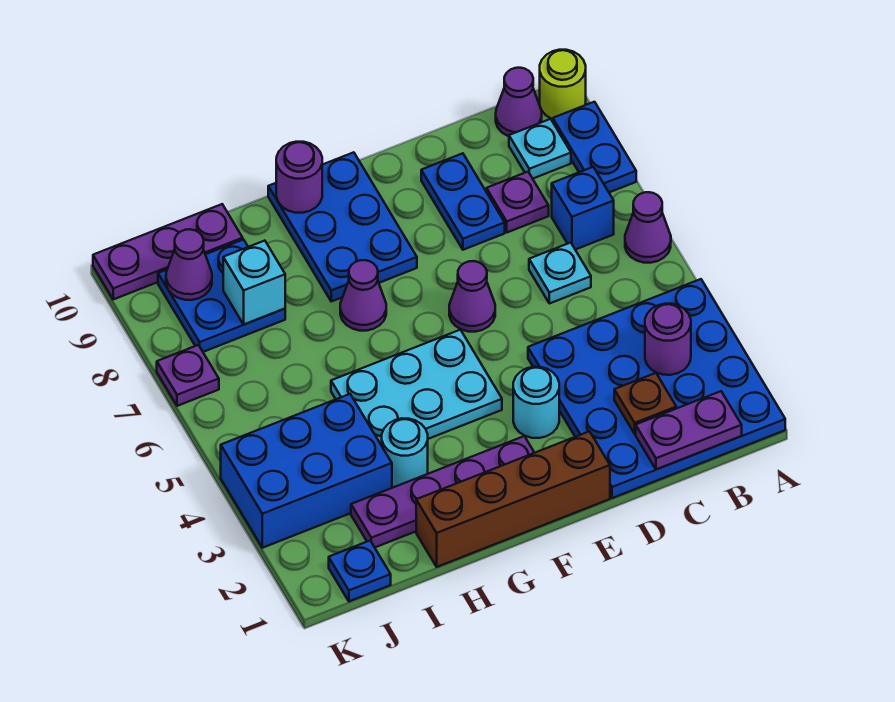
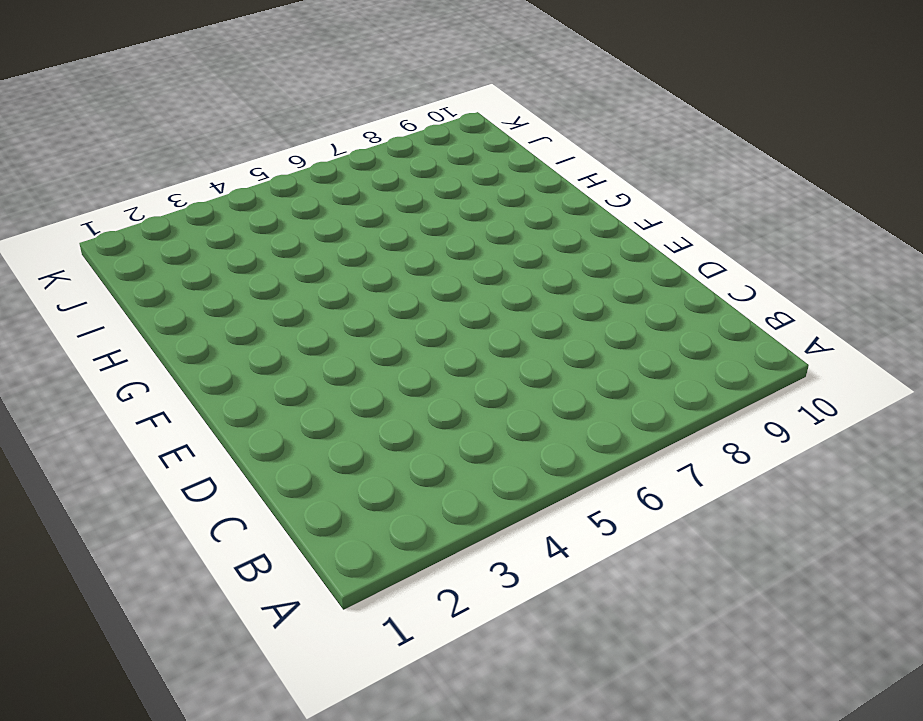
none -> blue plate A1:D4 level 1
none -> purple cone A6 level 1
none -> blue plate A8:A9 level 1

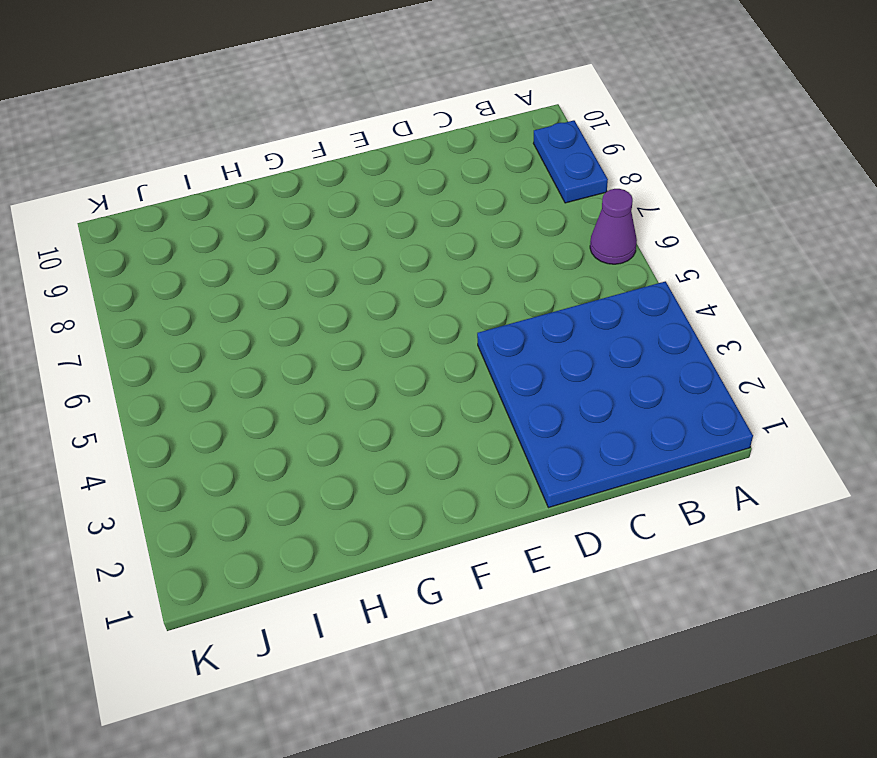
none -> lime round brick A10 level 1
none -> blue brick B7 level 1
none -> cyan plate B9 level 1

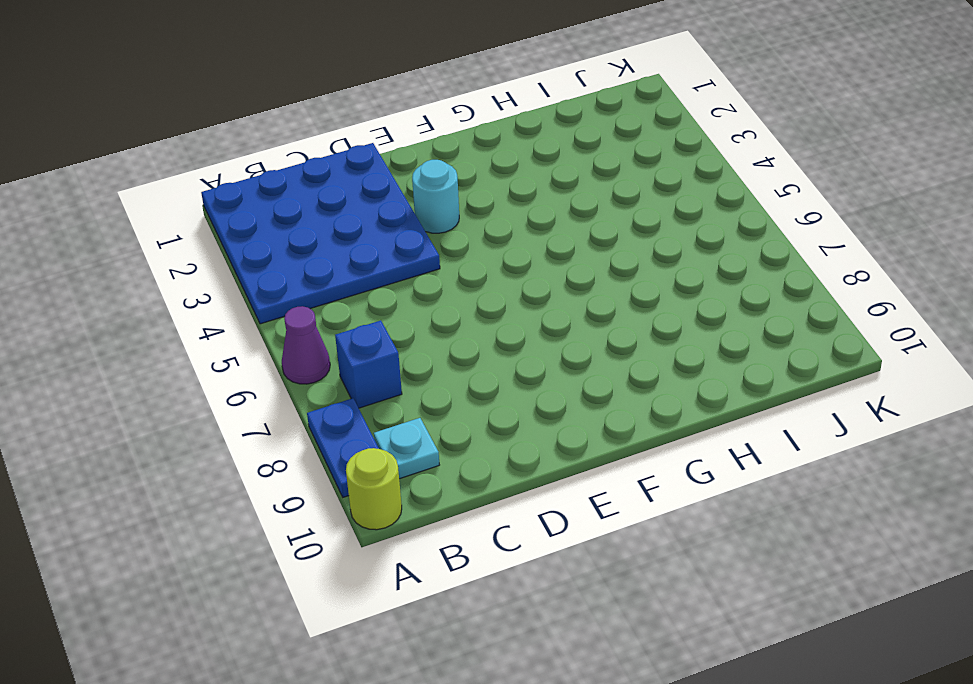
none -> purple cone B10 level 1
none -> cyan plate C6 level 1
none -> purple plate C8 level 1

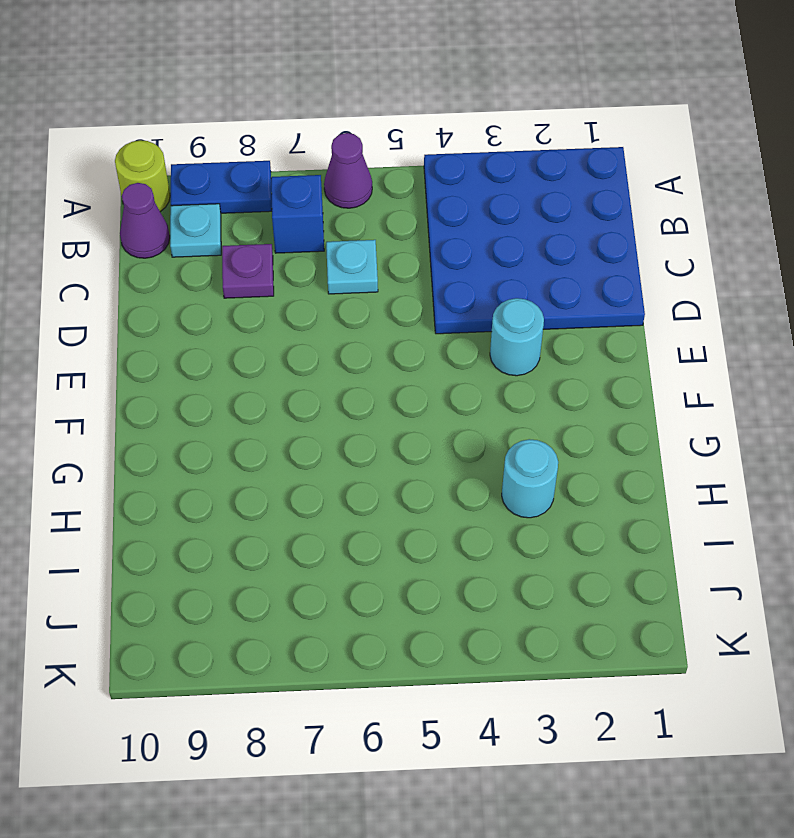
none -> blue plate D8:D9 level 1
none -> brown brick E1:H1 level 1
none -> purple cone E6 level 1

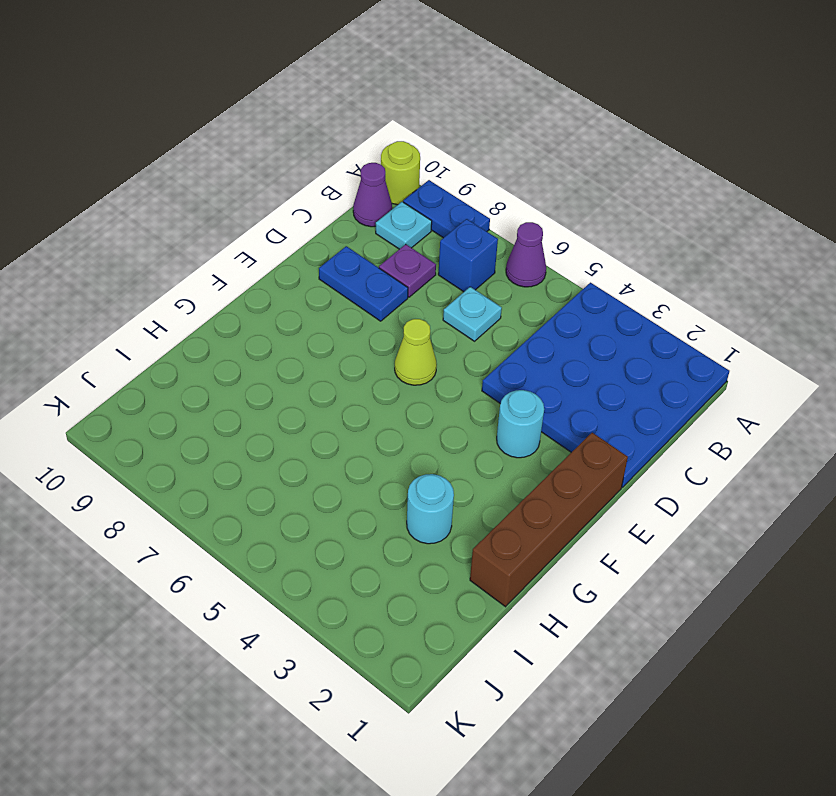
lime cone E6 level 1 -> purple cone E6 level 1
none -> purple plate F2:I2 level 1
none -> cyan plate F4:H5 level 1
none -> blue plate F8:G10 level 1

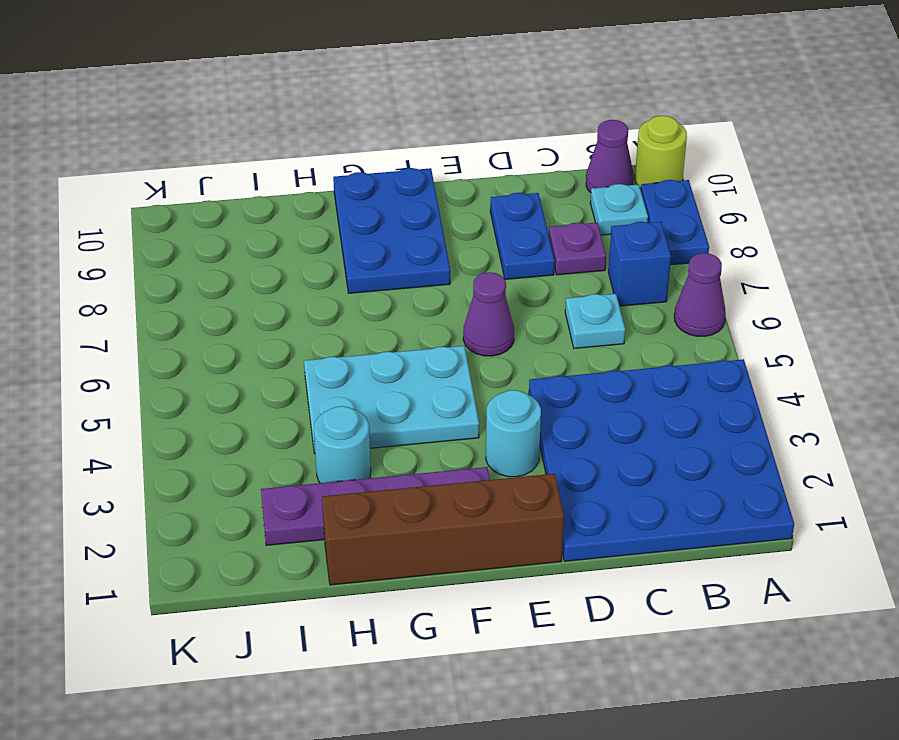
none -> purple cone G7 level 1
none -> blue brick I3:K4 level 1
none -> blue plate I8:J9 level 1

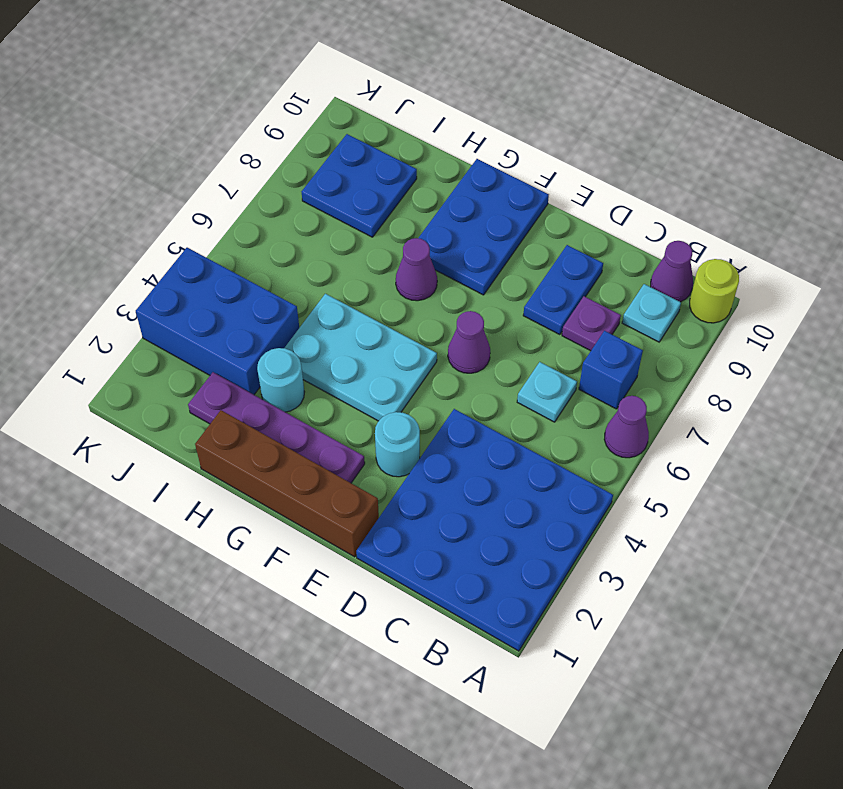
none -> blue plate A8:A9 level 1
none -> purple plate I10:K10 level 1
none -> blue plate J1 level 1

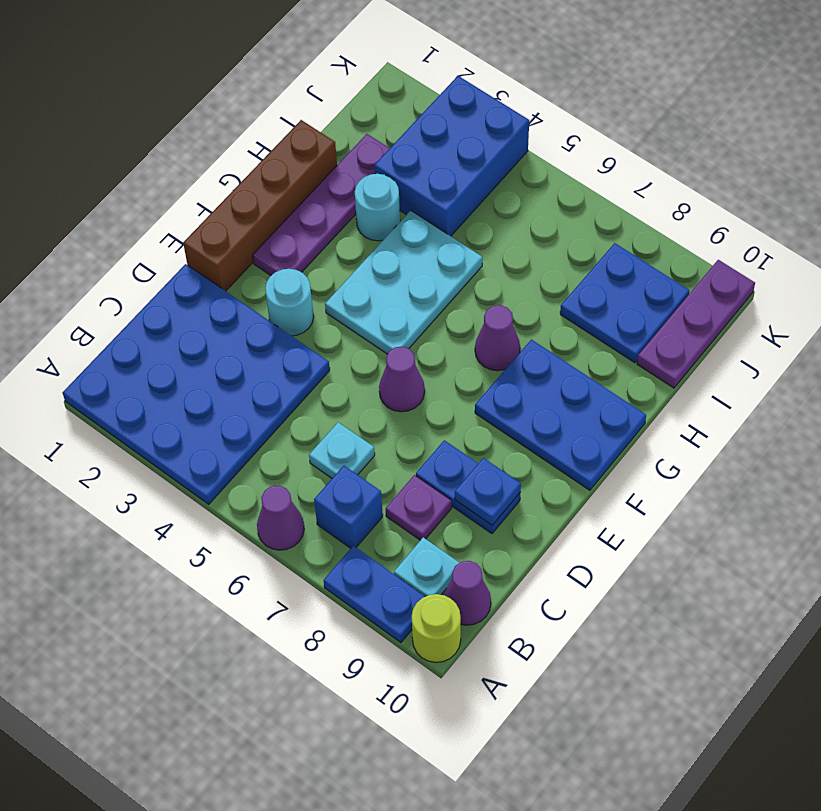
blue plate D9 level 2 -> blue plate J1 level 1
none -> purple plate K7 level 1
none -> purple plate B1:C1 level 2
none -> purple round brick B3 level 2

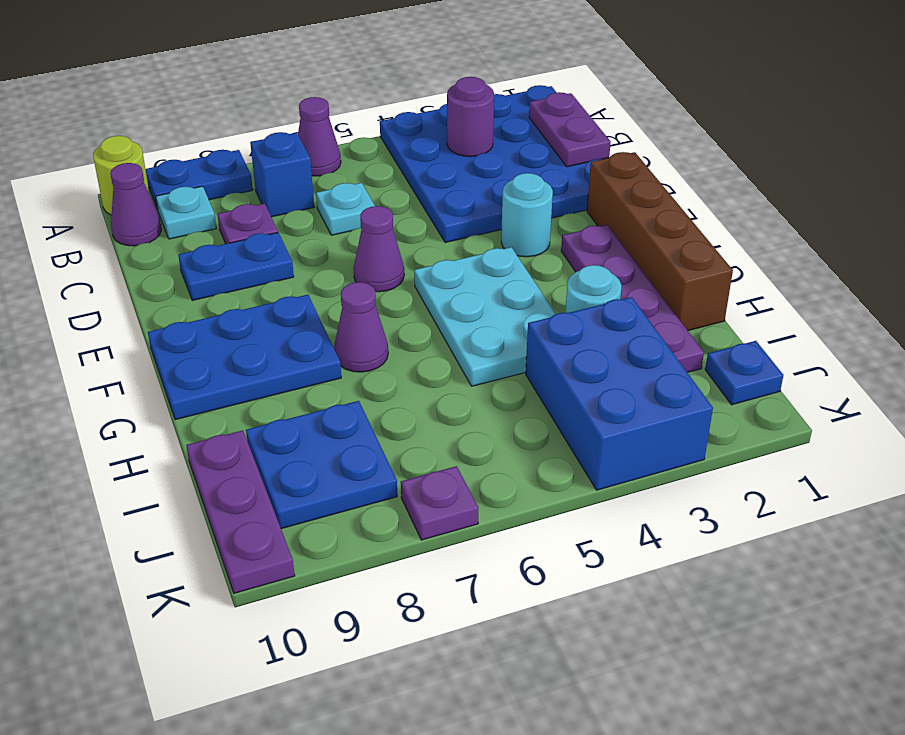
none -> brown plate C2 level 2
none -> purple round brick G10 level 2
none -> cyan brick I8 level 2

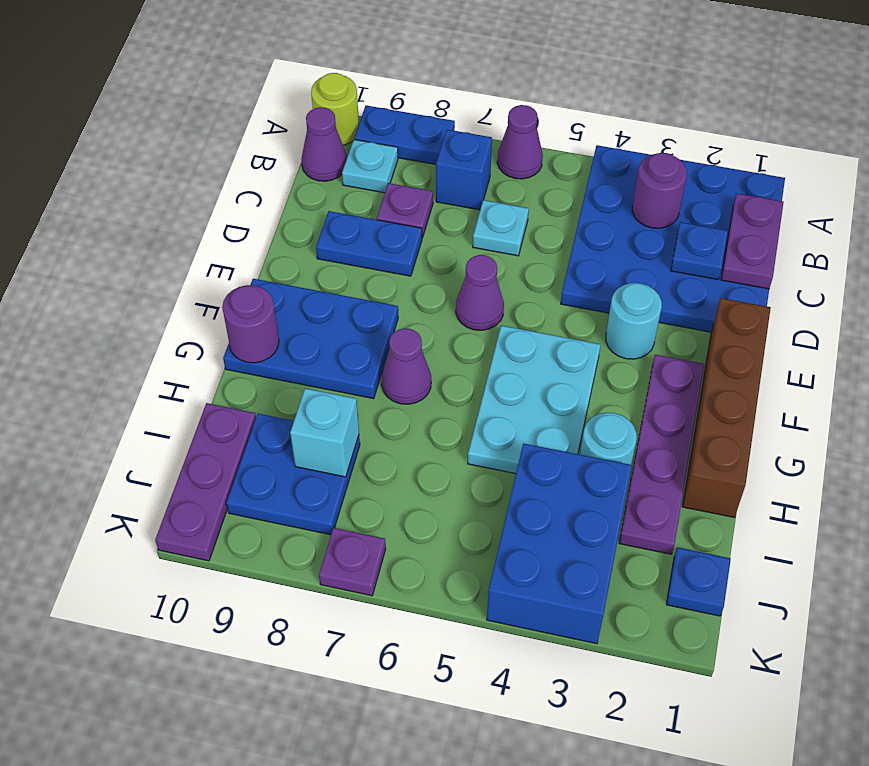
blue plate C2 level 2 -> brown plate C2 level 2
none -> purple cone J9 level 2

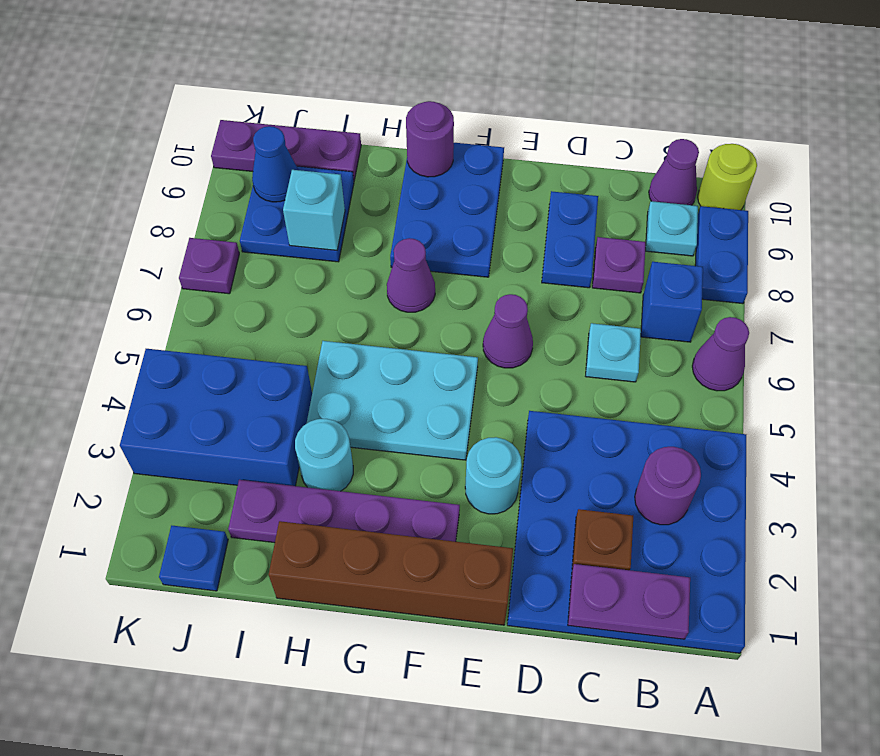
blue cone J9 level 2 -> purple cone J9 level 2

